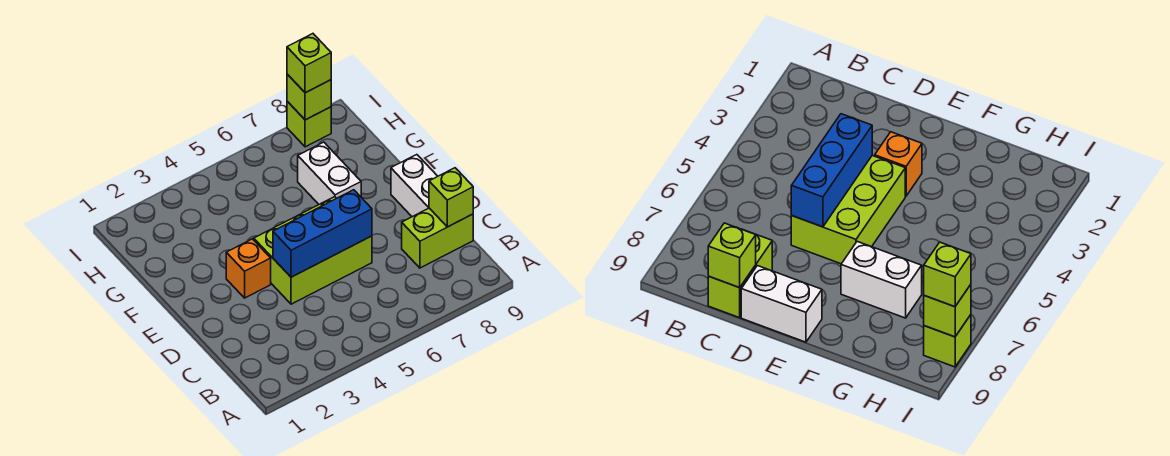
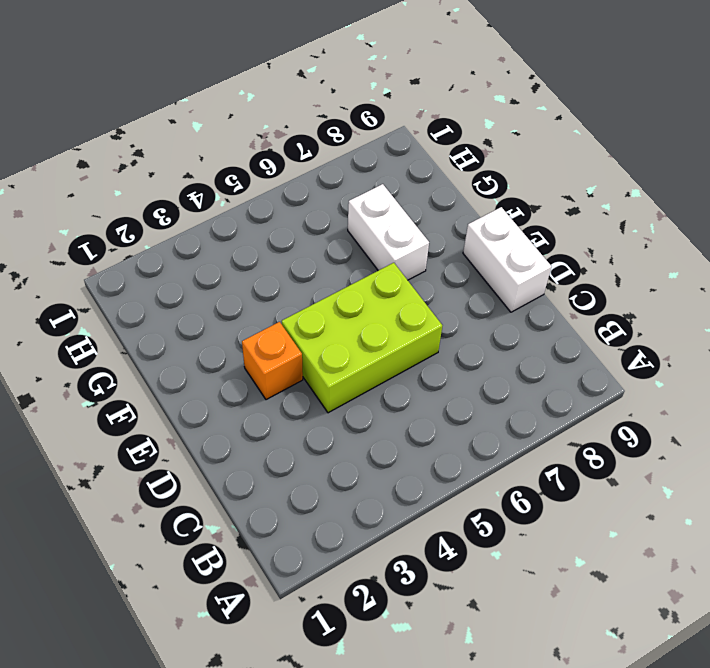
none -> lime brick C8:C9 level 1
none -> lime brick I8 level 1

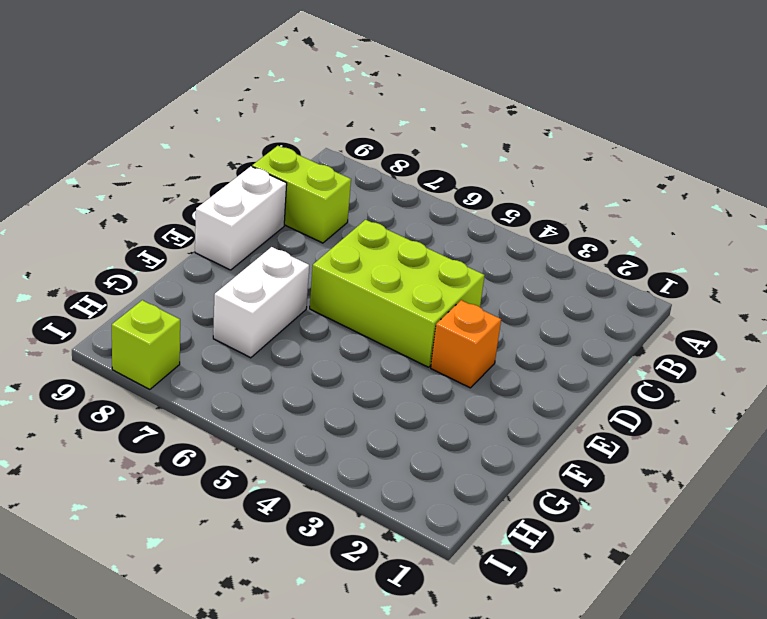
none -> lime brick C9 level 2
none -> blue brick D4:D6 level 2

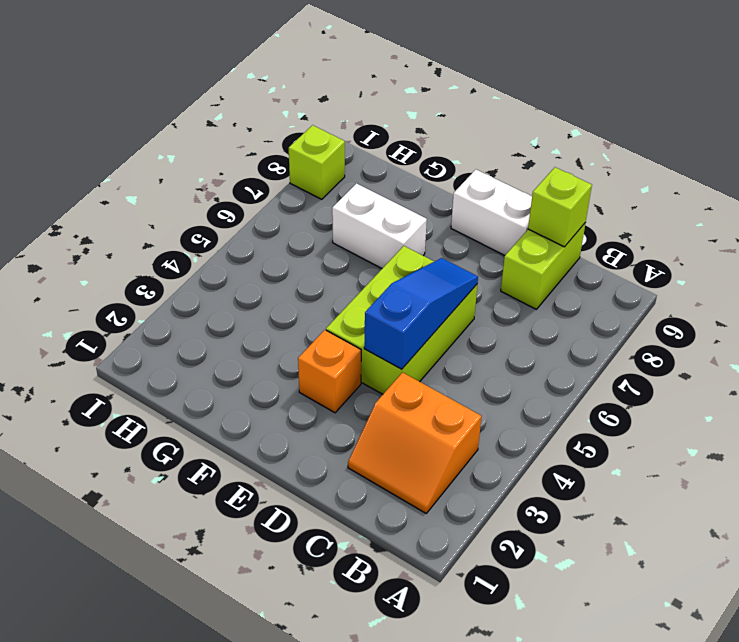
orange slope B2:C3 level 1 top 3 -> none
blue slope D4:D6 level 2 top 4 -> blue brick D4:D6 level 2
none -> lime brick I8 level 2
none -> lime brick I8 level 3

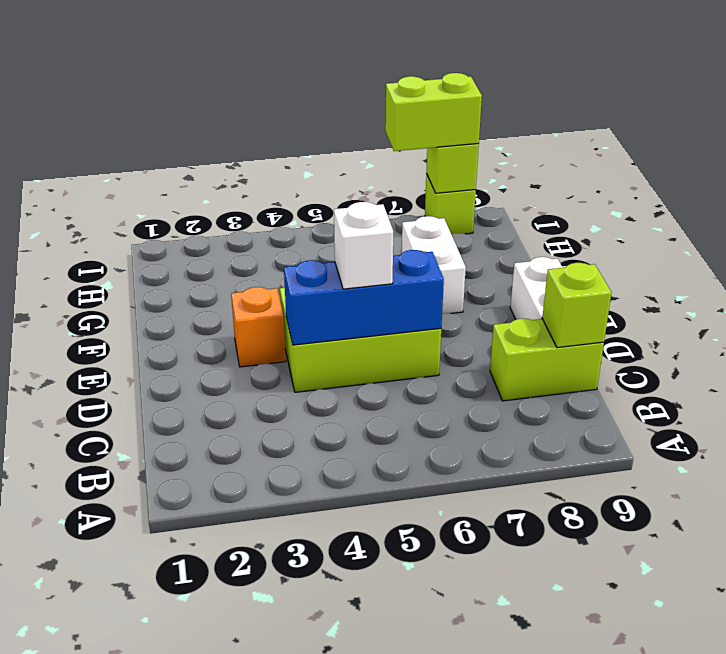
white brick D5 level 3 -> none
lime brick I7:I8 level 3 -> lime brick I8 level 3

